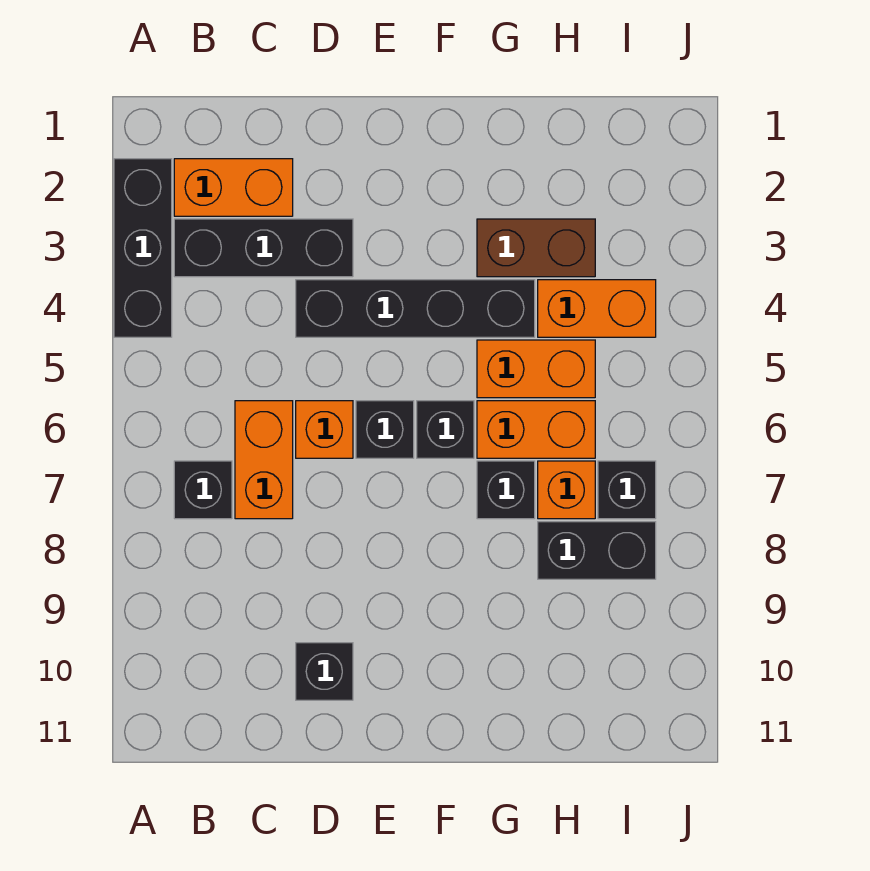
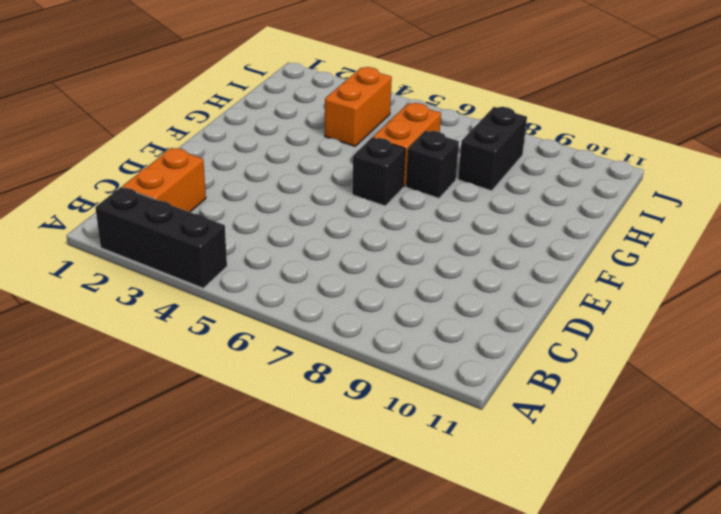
none -> black brick B3:D3 level 1
none -> black brick B7 level 1
none -> orange brick C6:C7 level 1

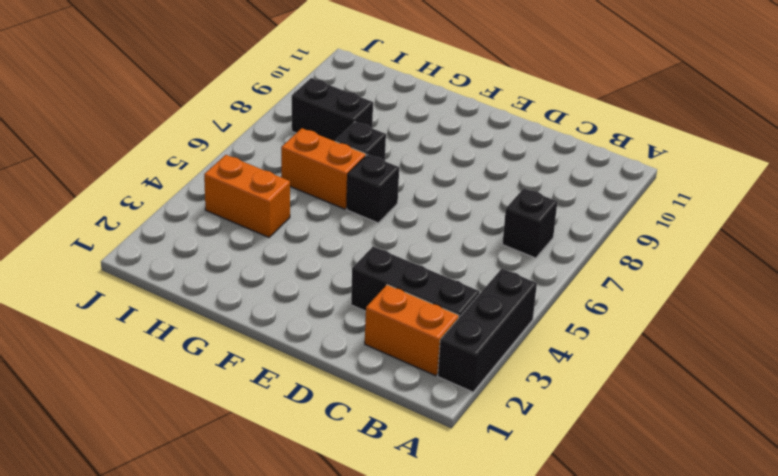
none -> orange brick C6:C7 level 1
none -> black brick D4:G4 level 1
none -> orange brick D6 level 1

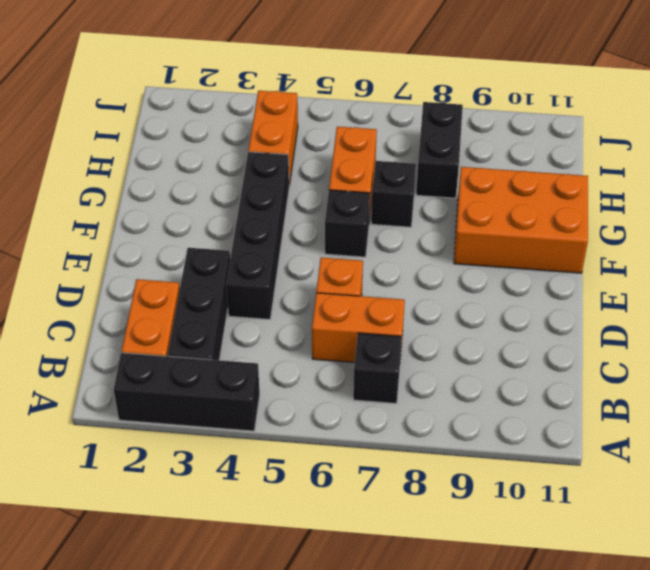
orange brick F9:G11 level 1 -> none
none -> black brick D10 level 1
none -> black brick E6 level 1
none -> brown brick G3:H3 level 1

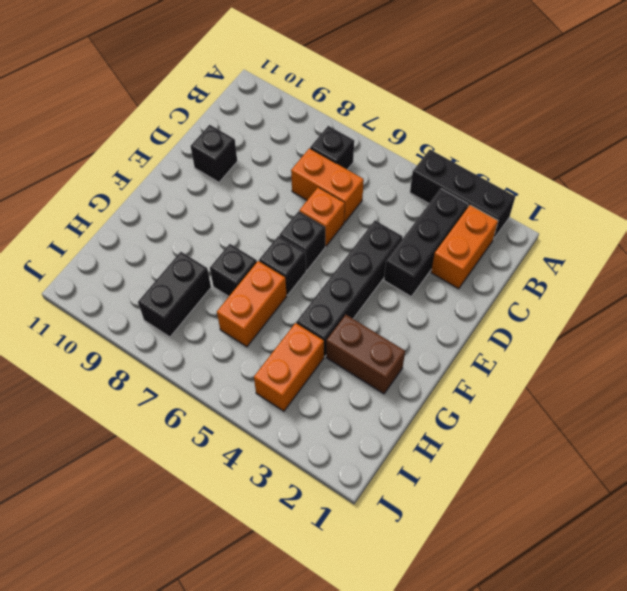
brown brick G2:G3 level 1 -> brown brick G3:H3 level 1
none -> orange brick G5:H5 level 1
none -> orange brick H7 level 1
none -> black brick I7 level 1

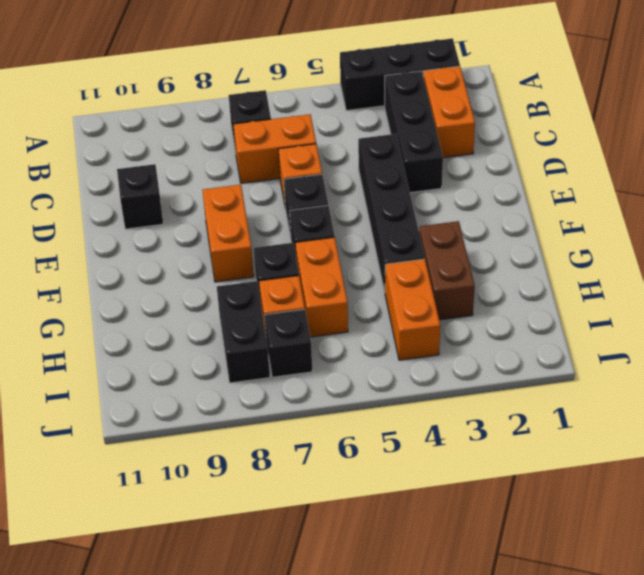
orange brick E8:F8 level 1 -> orange brick G5:H5 level 1

